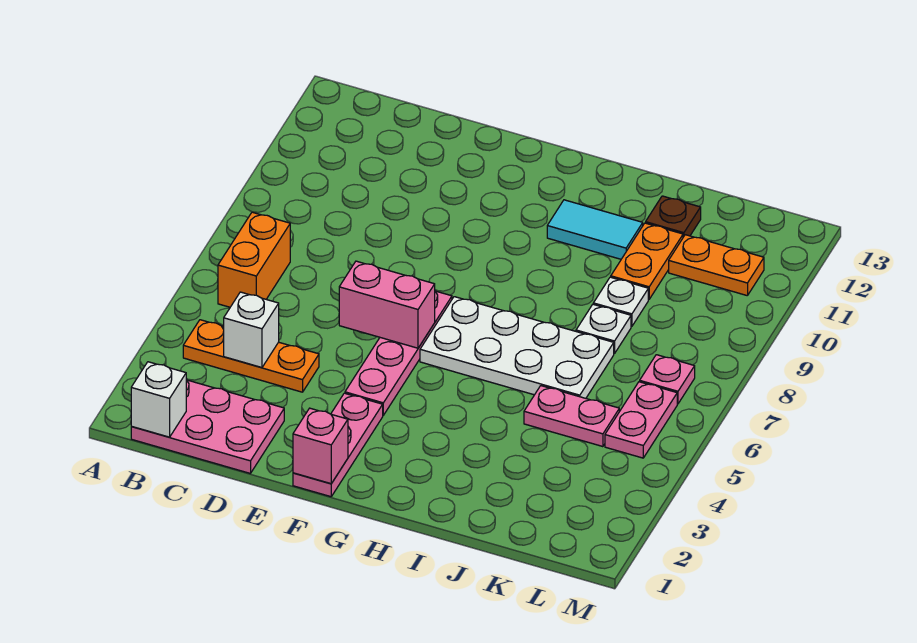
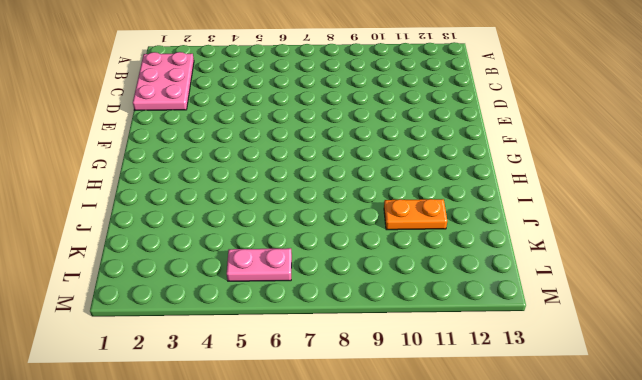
none -> orange plate B4:D4 level 1
none -> orange brick B6:B7 level 1
none -> pink plate F1:F3 level 1

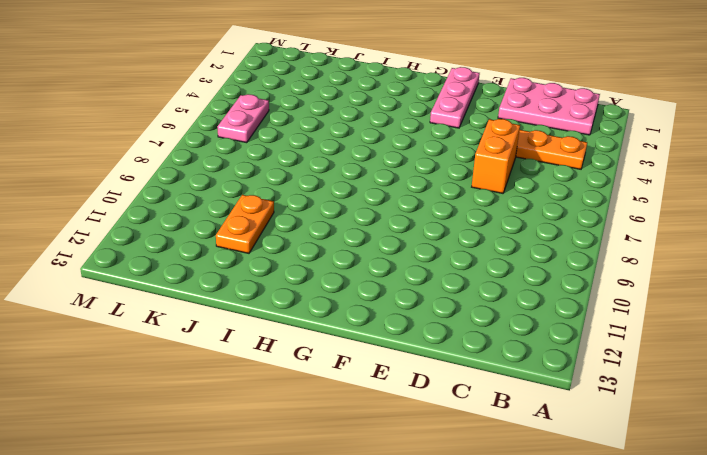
orange brick D5:D6 level 1 -> orange brick B6:B7 level 1
none -> pink plate F4:F7 level 1
none -> white plate G6:J7 level 1
none -> cyan tile H11:I11 level 1

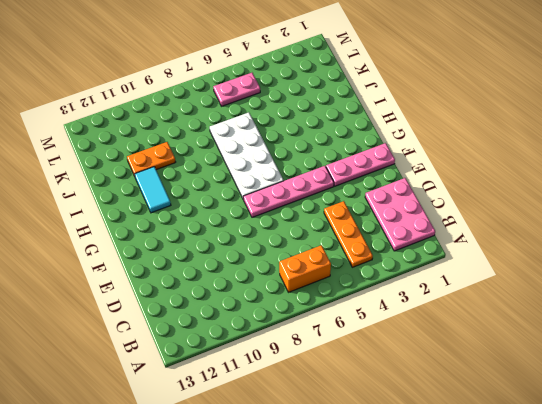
none -> pink plate J5:K5 level 1
none -> white plate J8 level 1
none -> white plate J9 level 1

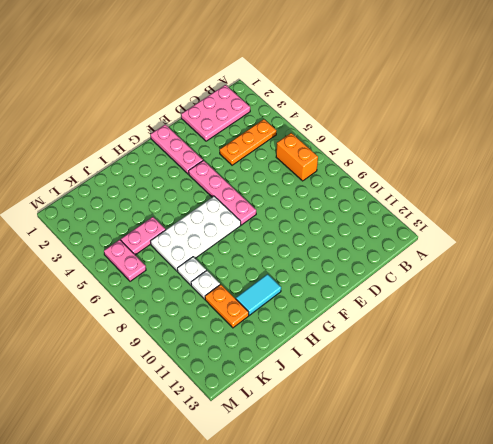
none -> brown plate J12 level 1
none -> orange plate K11:L11 level 1
none -> pink plate L7 level 1

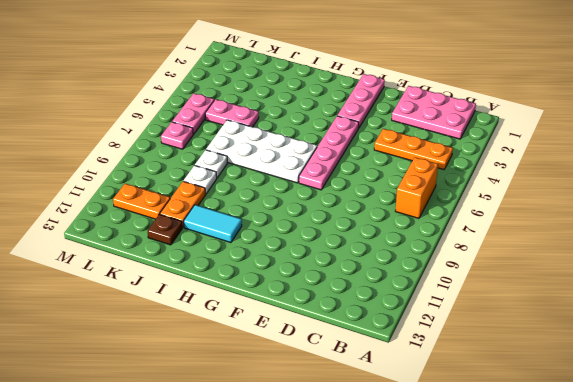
none -> white brick B1 level 2
none -> white brick C4 level 2
none -> pink brick E6:F6 level 2

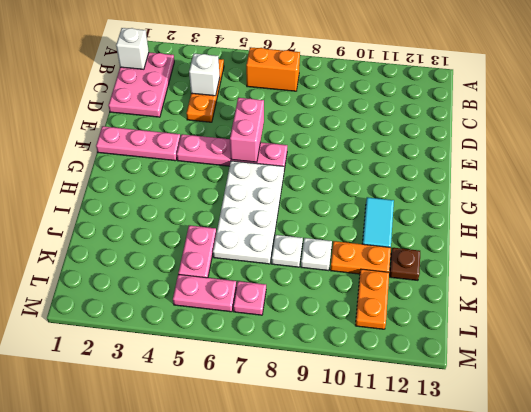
none -> pink brick F1 level 2

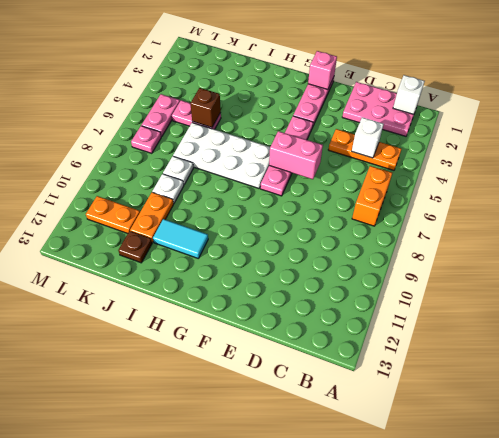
brown brick J5 level 2 -> none

